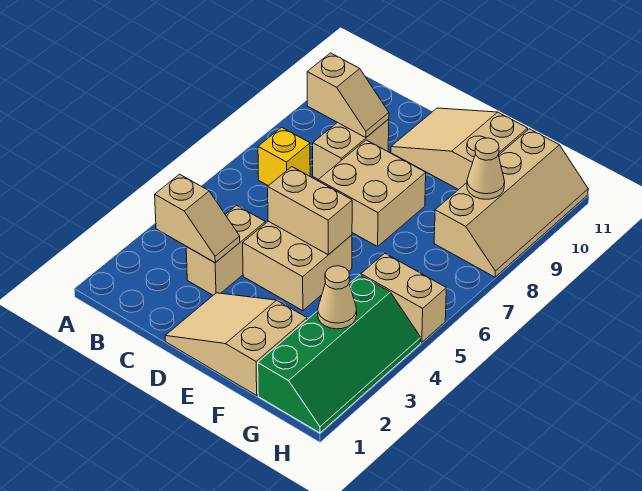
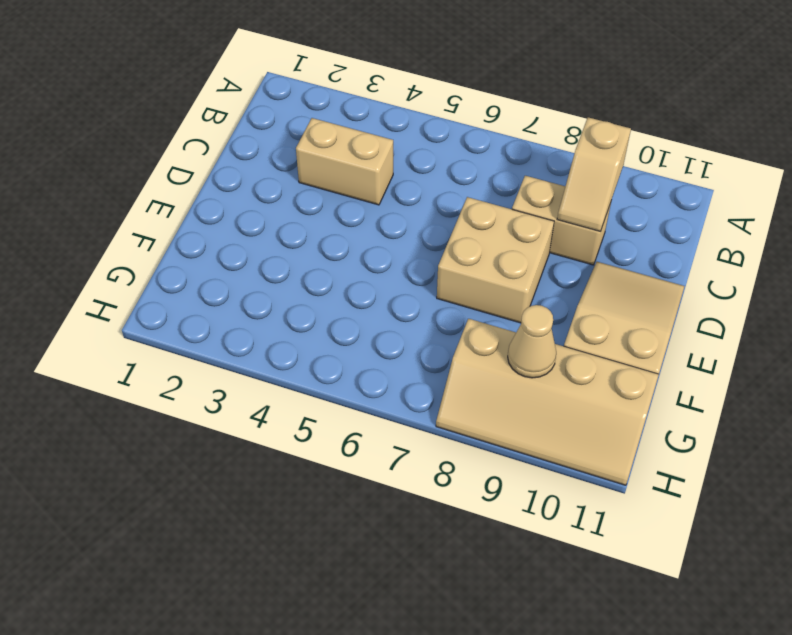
none -> yellow brick B7 level 1
none -> tan slope D1:F2 level 1 top F
none -> tan brick D4:E5 level 1

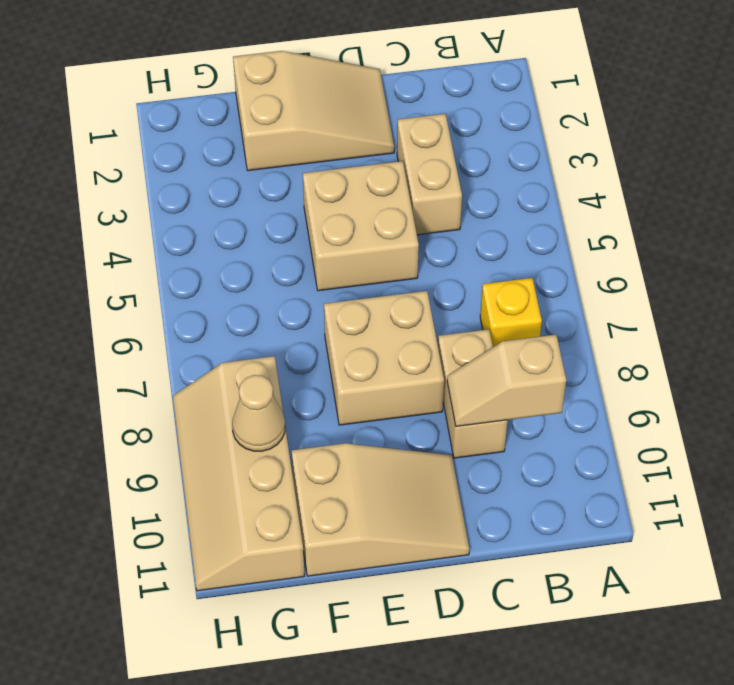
none -> green slope G1:H4 level 1 top G
none -> tan brick G5:H5 level 1
none -> tan slope B3:C3 level 2 top B

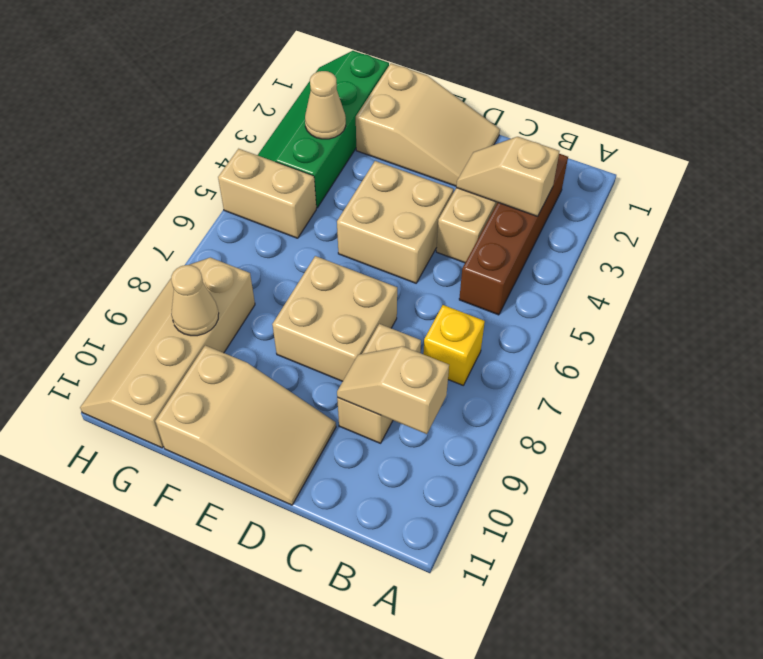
brown brick B2:B5 level 1 -> none
none -> tan brick D5:E5 level 2

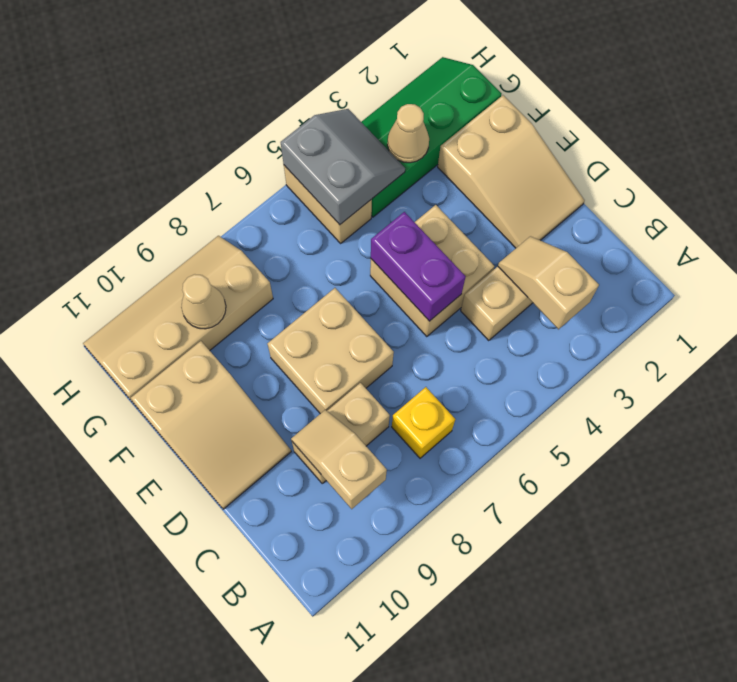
purple brick D5:E5 level 2 -> tan brick D5:E5 level 2
grey slope G4:H5 level 2 top 5 -> none

